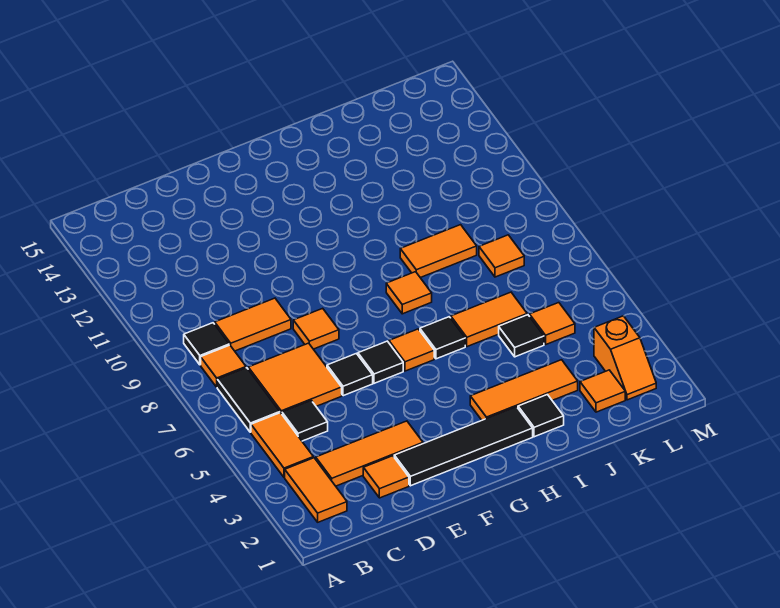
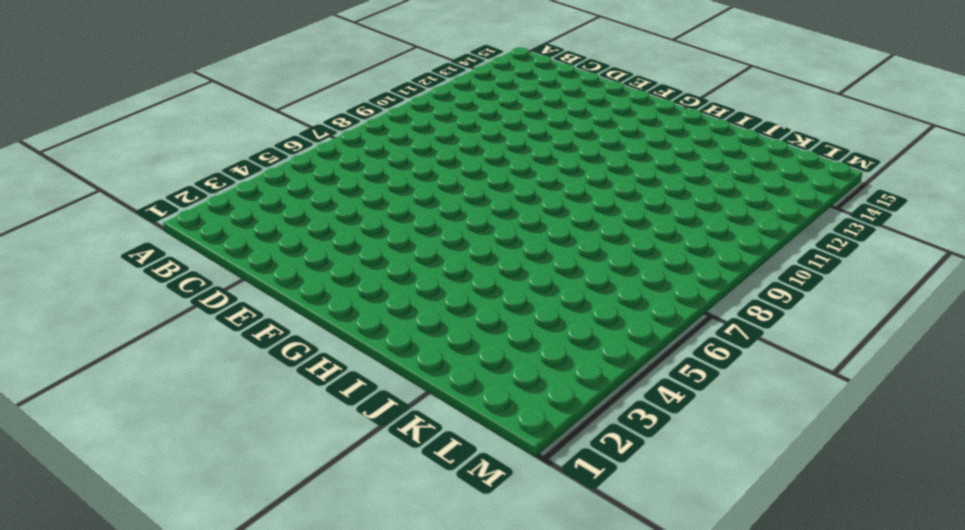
none -> orange tile B2:B3 level 1
none -> orange tile B4:B5 level 1
none -> black tile B6:B7 level 1

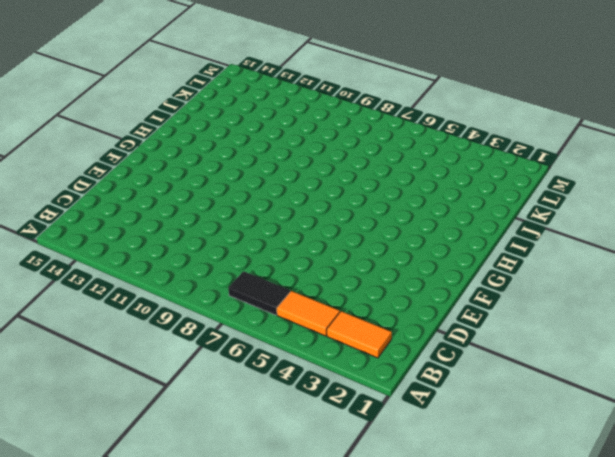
none -> orange tile B8 level 1
none -> black tile B9 level 1
none -> orange tile C3:E3 level 1

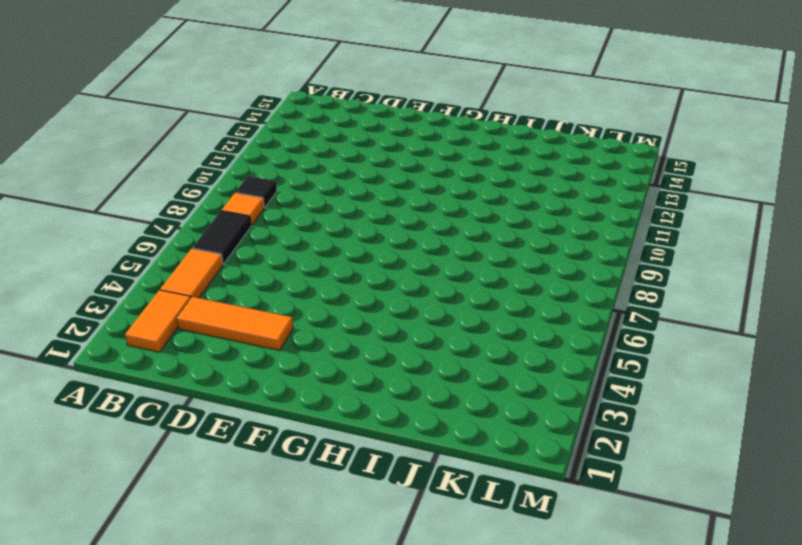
none -> black tile C5 level 1
none -> orange tile C6:D7 level 1
none -> orange tile C9:D9 level 1

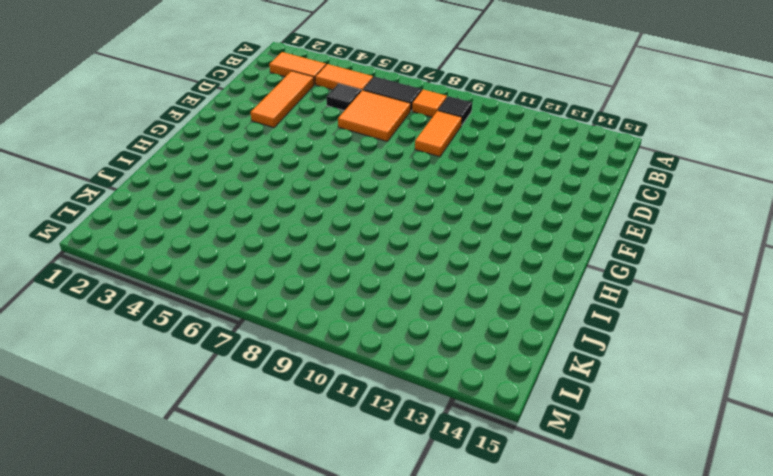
none -> orange tile D2 level 1
none -> black tile E2:H2 level 1
none -> black tile E6 level 1

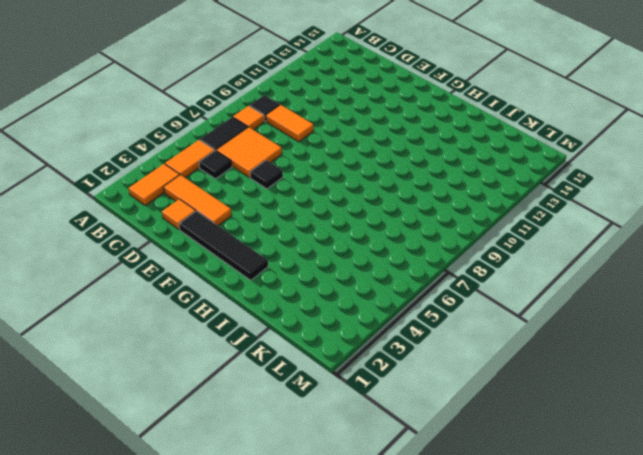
none -> orange tile E8 level 1
none -> black tile F6 level 1
none -> orange tile G6 level 1

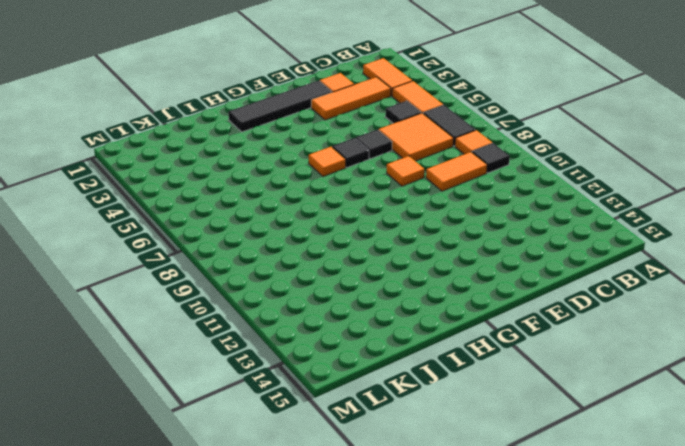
none -> orange tile H3:J3 level 1
none -> black tile H6 level 1
none -> orange tile H8 level 1

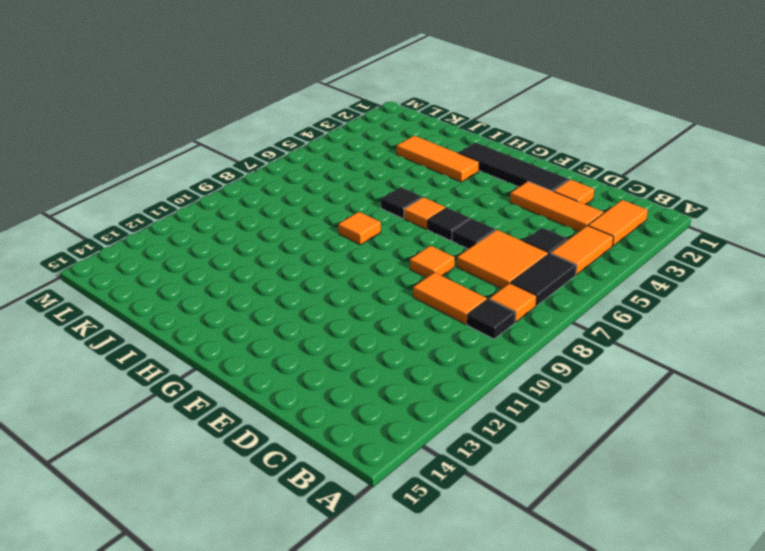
none -> black tile I2 level 1
none -> orange tile I6:J6 level 1
none -> orange tile I9:J9 level 1

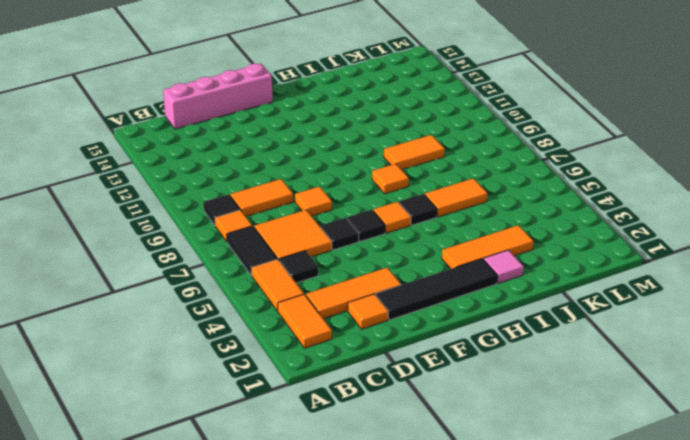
pink brick C15:F15 level 1 -> none
pink tile I2 level 1 -> black tile I2 level 1
none -> black tile J5 level 1
none -> orange tile K2 level 1
none -> orange tile K5 level 1

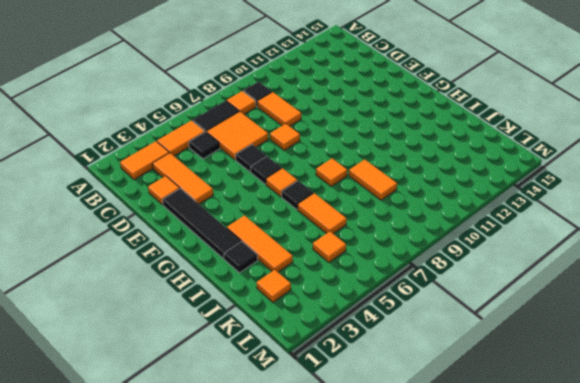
none -> black tile J5 level 1
none -> orange tile K8 level 1
none -> orange slope L2:L3 level 1 top 3

